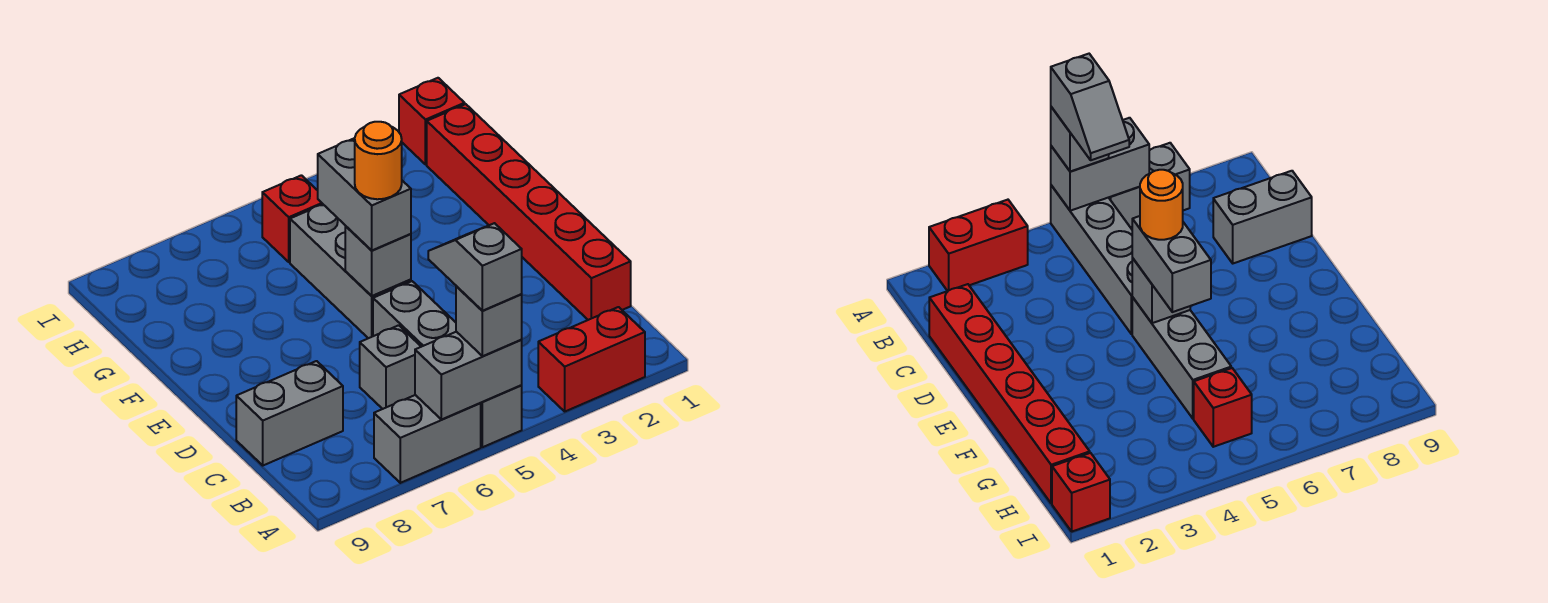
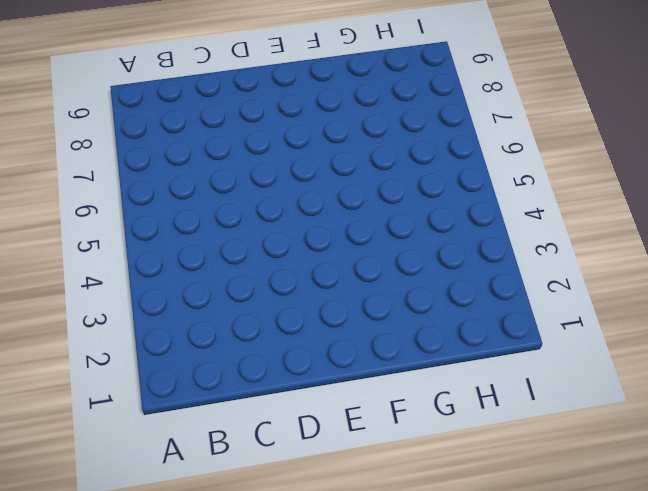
none -> red brick A2:A3 level 1
none -> grey brick A5:D5 level 1
none -> grey brick A6:A7 level 1

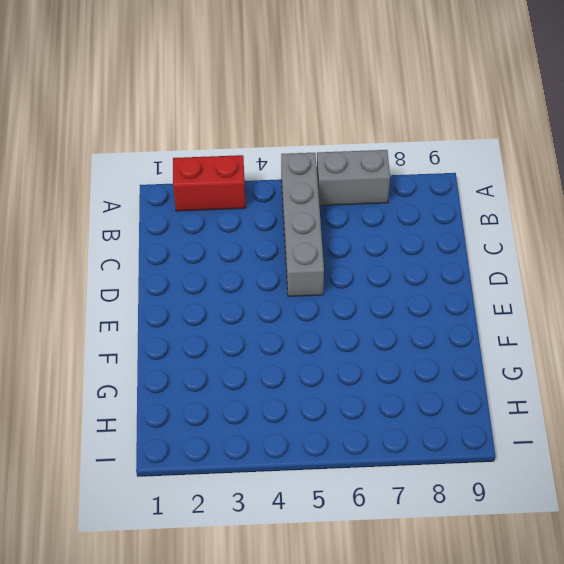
none -> red brick C1:H1 level 1
none -> grey brick C6 level 1
none -> grey brick C8:C9 level 1

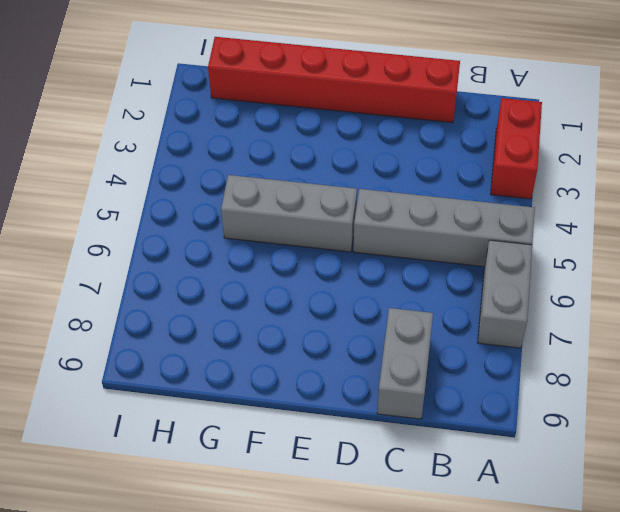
none -> grey brick C6 level 1
none -> red brick H5 level 1
none -> red brick I1 level 1

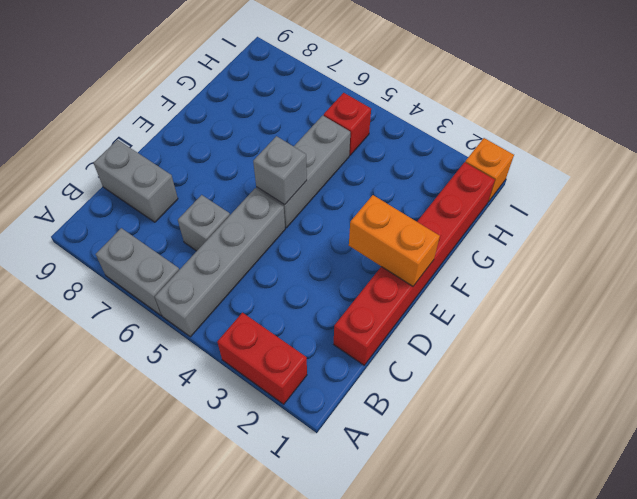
orange brick E1:E2 level 2 -> none
orange brick I1 level 1 -> red brick I1 level 1
none -> grey brick A5:A6 level 2
none -> grey brick A5 level 3
none -> grey brick E5:F5 level 3

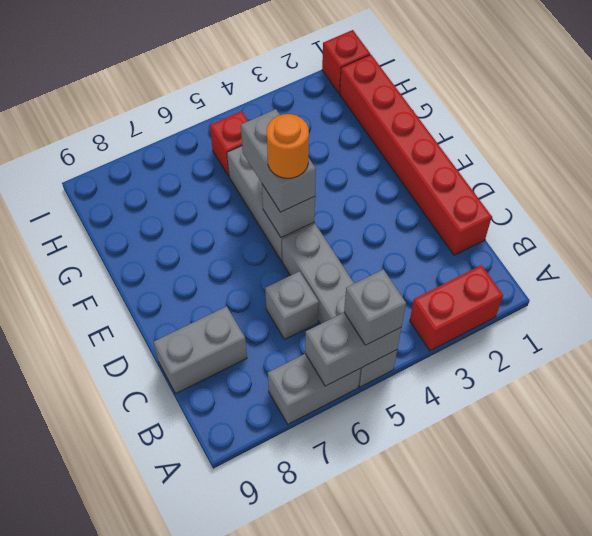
none -> grey slope A5:B5 level 4 top A

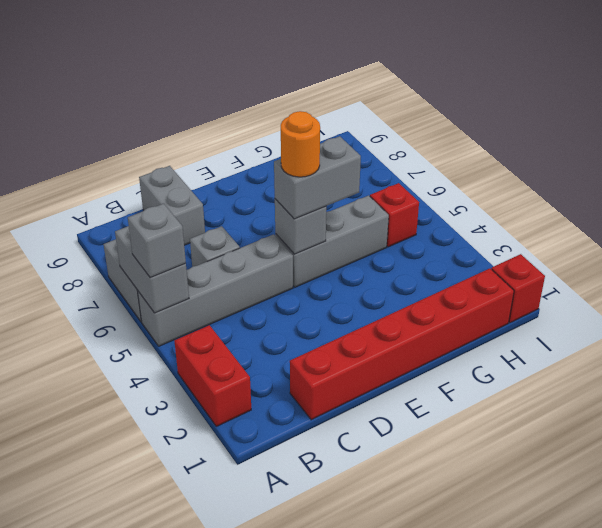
none -> grey slope A5:B5 level 4 top A

